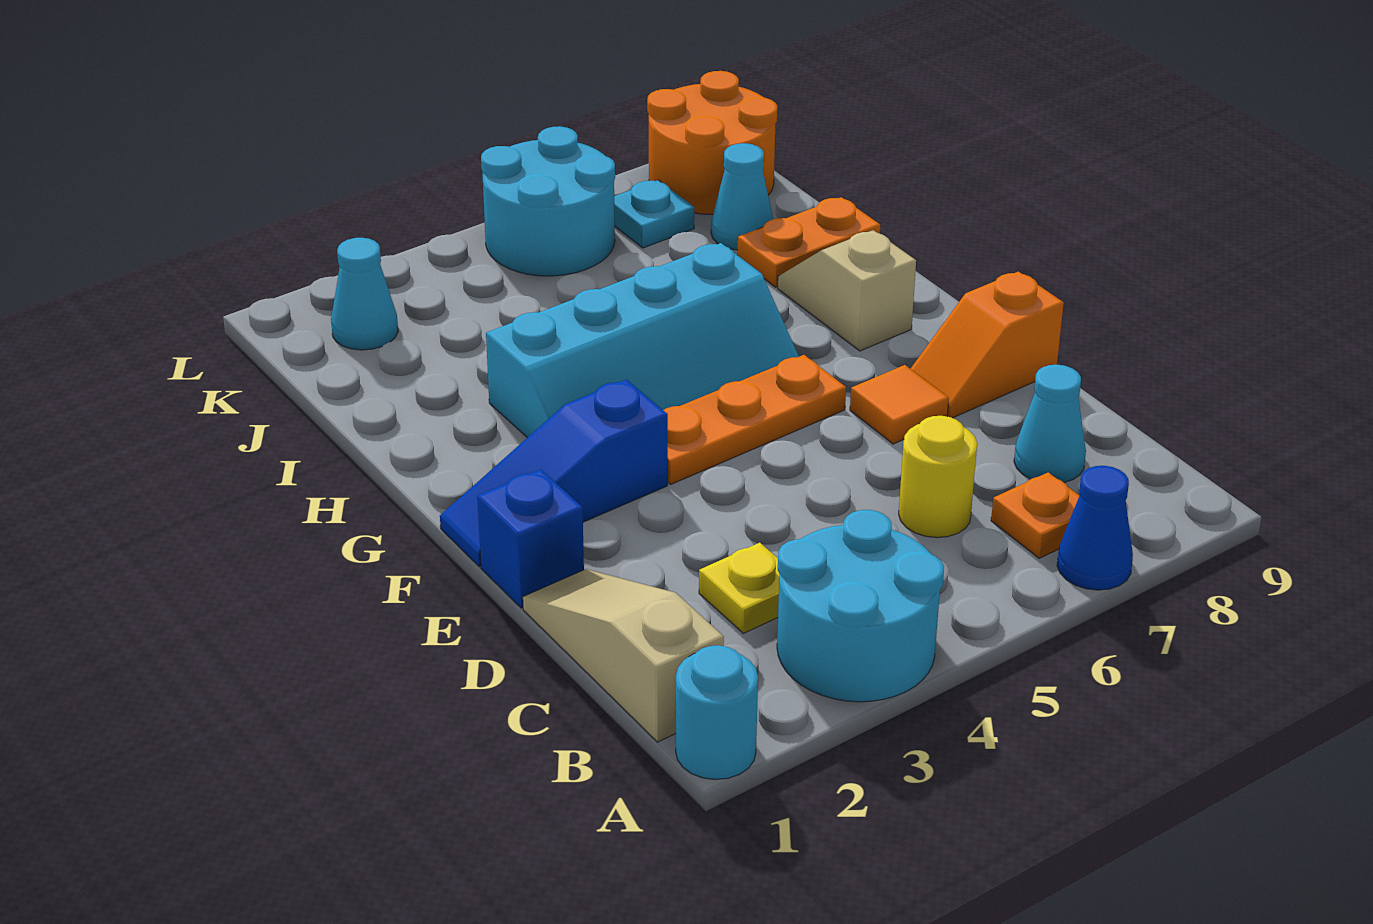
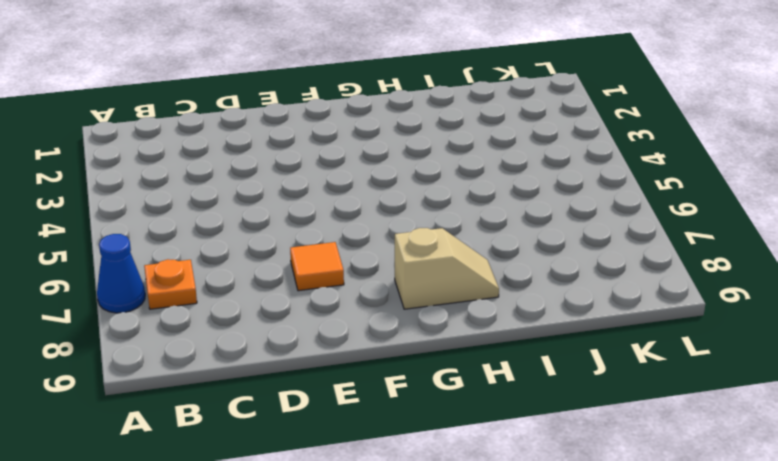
none -> cyan round brick A1 level 1
none -> cyan round brick A3:B4 level 1
none -> tan slope B1:D1 level 1 top B

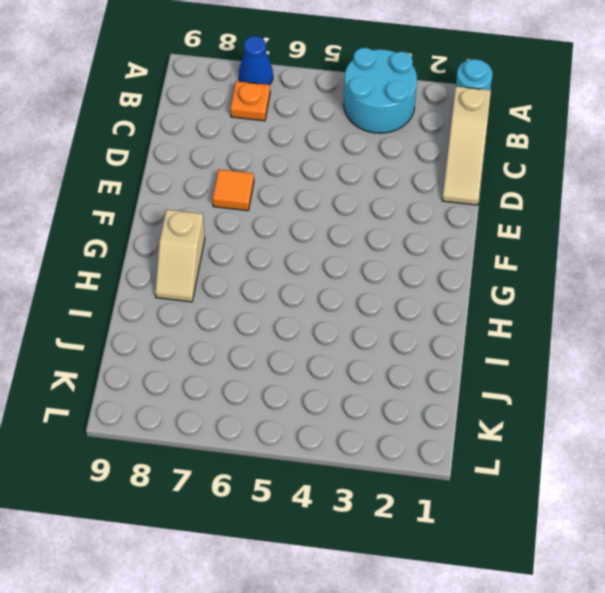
none -> yellow plate C3 level 1
none -> yellow round brick C6 level 1
none -> cyan cone C8 level 1

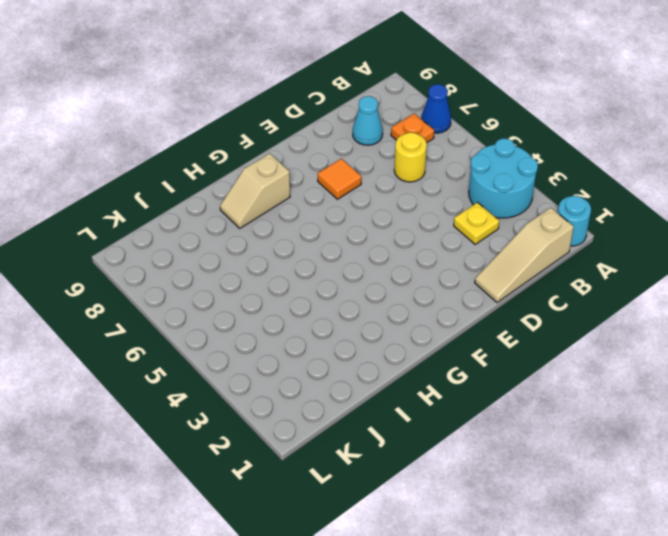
none -> blue brick E1 level 1
none -> orange slope E8:E9 level 1 top 9
none -> blue slope F1:F3 level 1 top 3

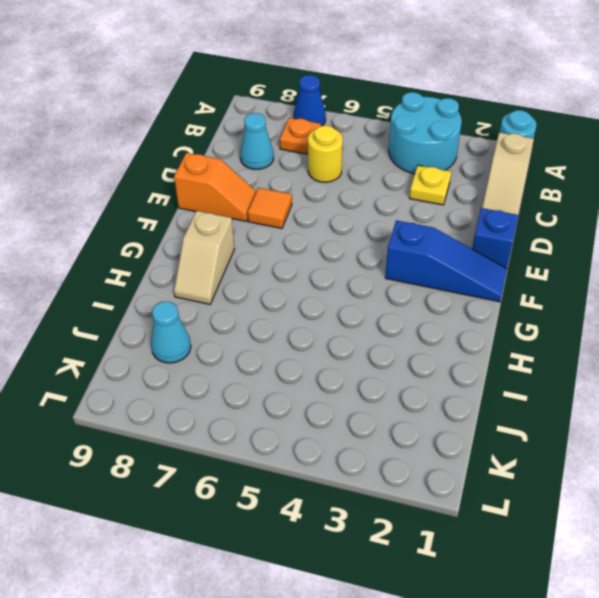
none -> orange plate F4:F6 level 1
none -> cyan slope G3:H6 level 1 top H
none -> orange plate I8:I9 level 1

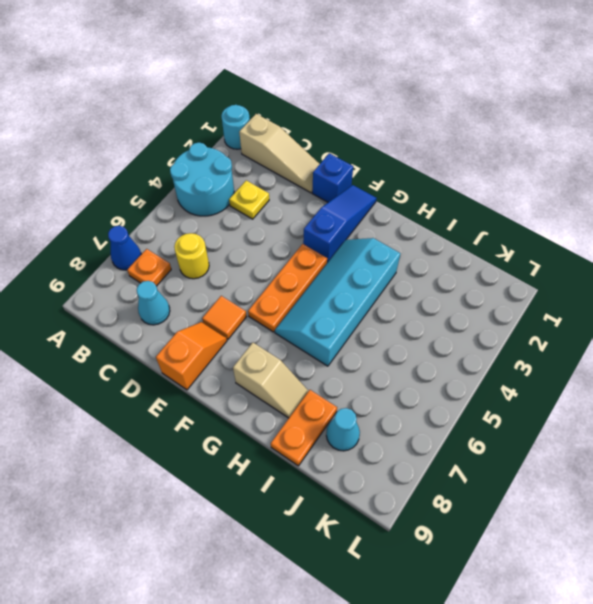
none -> cyan cone K2 level 1
none -> cyan round brick K5:L6 level 1
none -> cyan plate K7 level 1

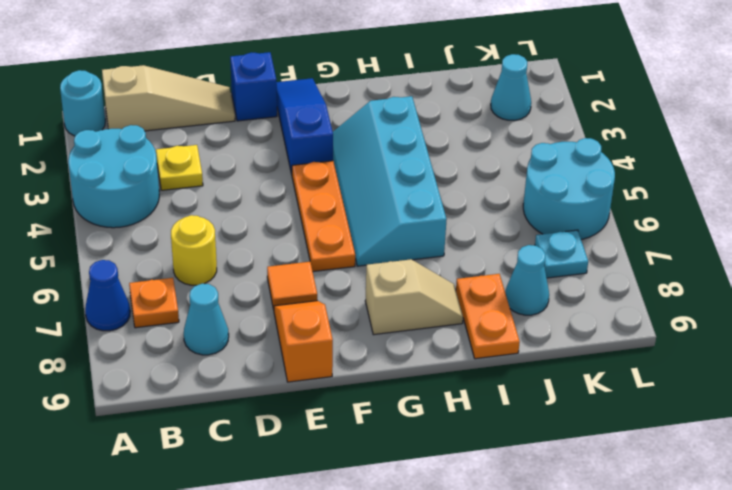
none -> orange round brick K8:L9 level 1

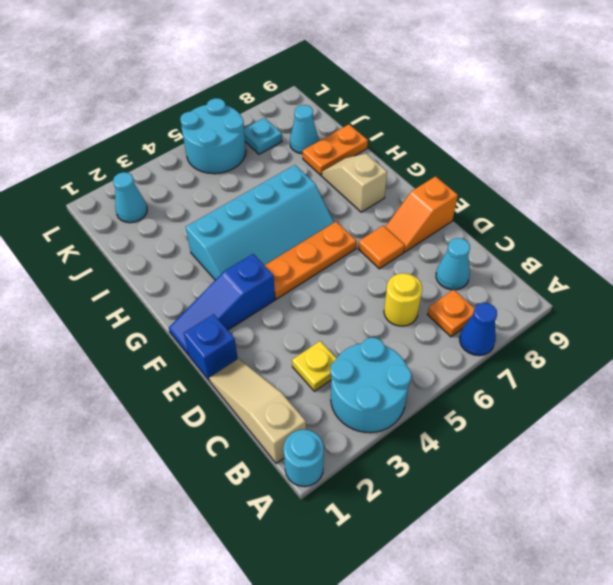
none -> orange round brick K8:L9 level 1

